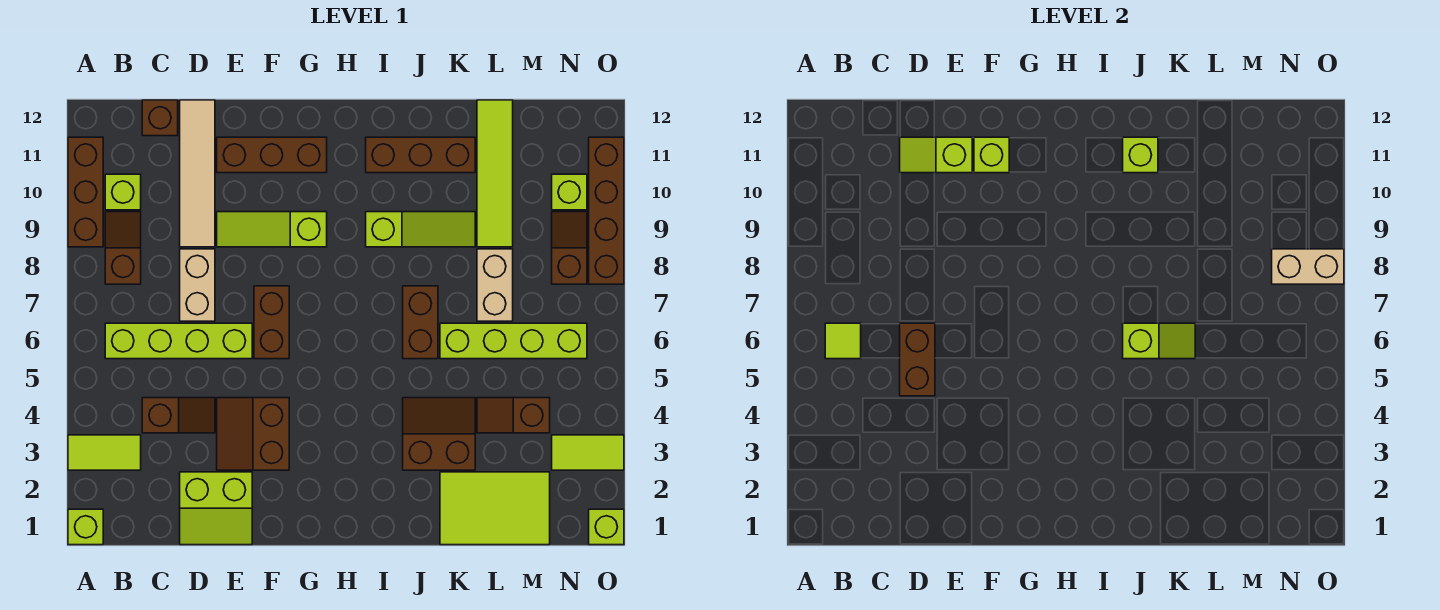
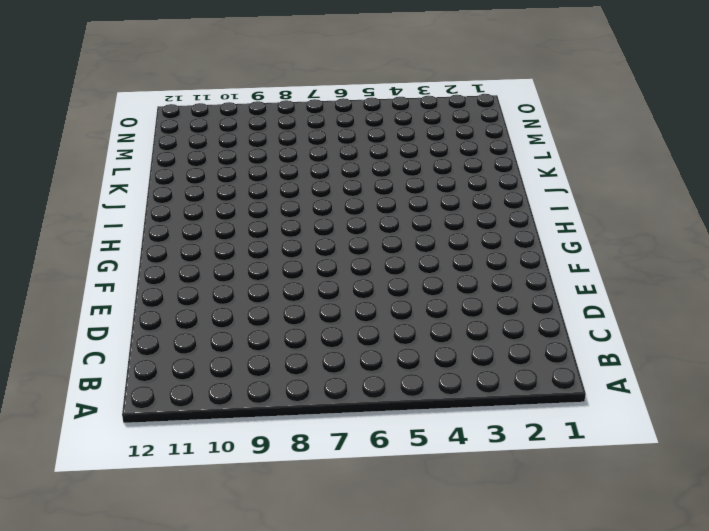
none -> lime brick A1 level 1
none -> lime tile A3:B3 level 1
none -> brown brick A9:A11 level 1
none -> lime brick B6:E6 level 1

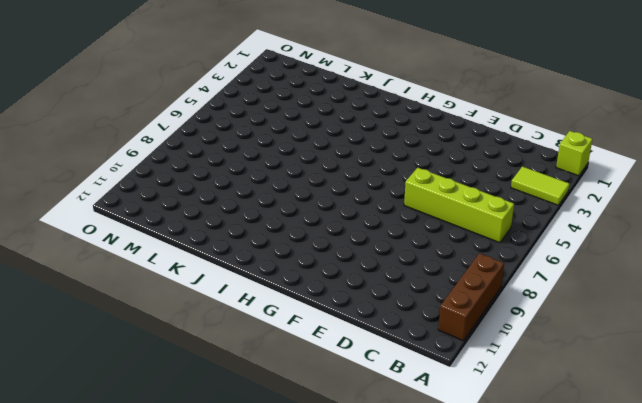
none -> brown slope B8:B9 level 1 top 8
none -> lime brick B10 level 1
none -> brown slope C4:D4 level 1 top C
none -> brown brick C12 level 1

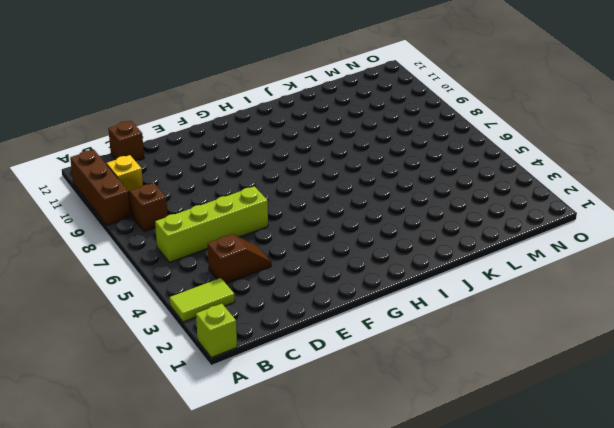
yellow brick B10 level 1 -> lime brick B10 level 1
none -> lime slope D1:E2 level 1 top 2
none -> tan brick D7:D8 level 1
none -> tan tile D9:D12 level 1
none -> brown slope E3:F4 level 1 top F

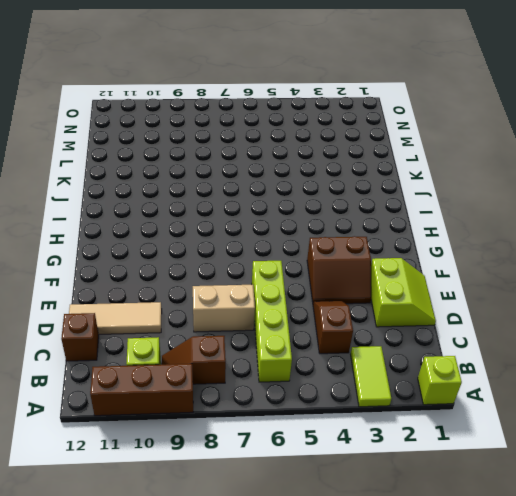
tan tile D10:D12 level 1 -> tan tile D9:D12 level 1
none -> lime slope E9:G9 level 1 top G
none -> brown brick E11:G11 level 1
none -> brown brick F6:F7 level 1
none -> lime slope I9:K9 level 1 top I

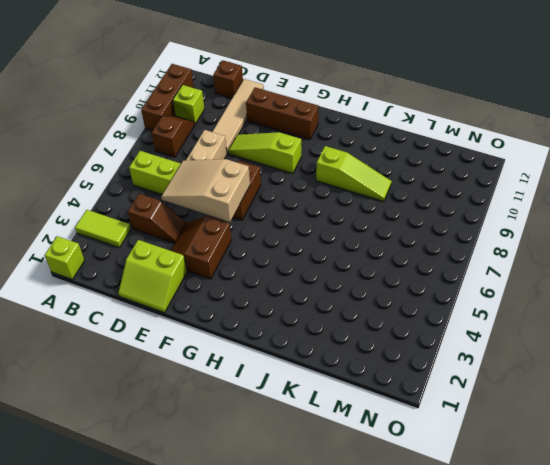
tan slope D5:F6 level 2 top F -> brown brick D5:D6 level 2
none -> brown brick I11:K11 level 1
none -> brown slope J3:K4 level 1 top 3
none -> brown brick J6:J7 level 1
none -> lime tile K1:M2 level 1

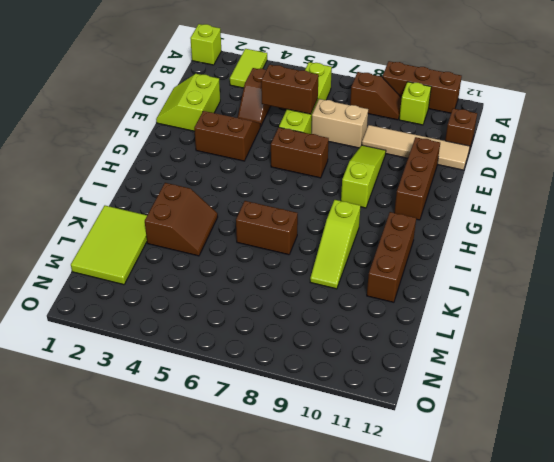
none -> lime brick K6:N6 level 1
none -> brown slope L4:M4 level 1 top M
none -> tan brick L7:L8 level 1
none -> lime tile L9:L12 level 1

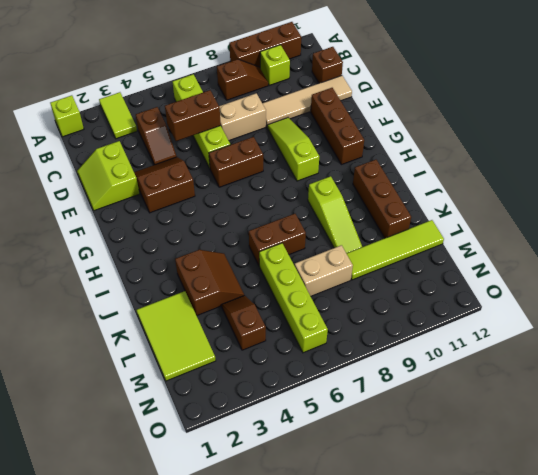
none -> lime tile N3:O3 level 1
none -> brown slope N8:N9 level 1 top 8
none -> lime brick N10 level 1
none -> lime brick O1 level 1

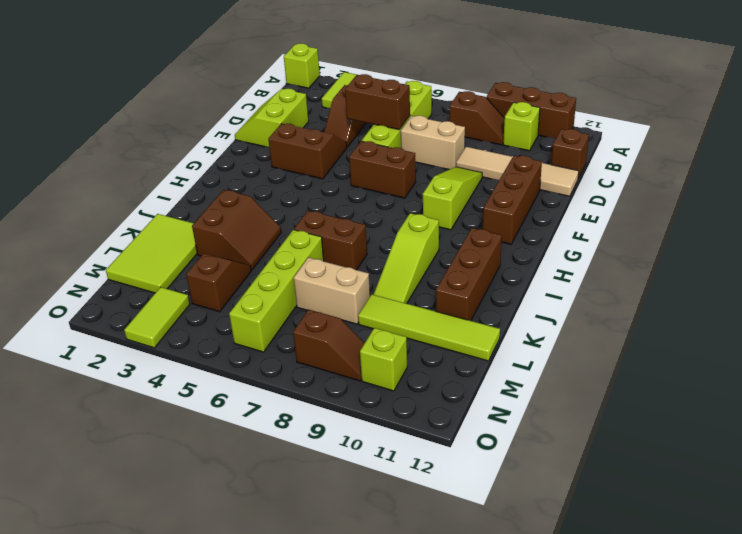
none -> lime brick O1 level 1
none -> brown brick O8:O11 level 1
none -> lime tile B6 level 2
none -> lime slope D11:E11 level 2 top E

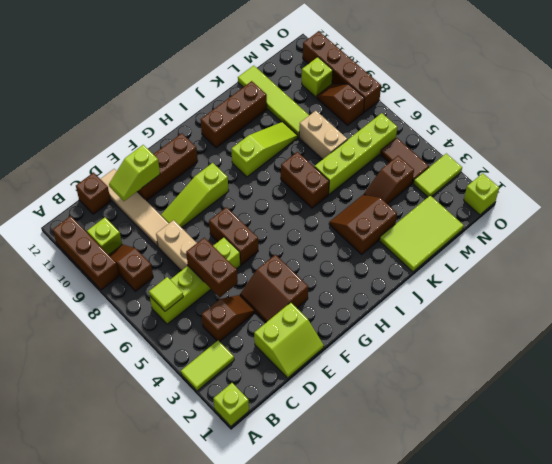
brown tile N4:N5 level 1 -> none
none -> lime brick F11 level 2
none -> lime slope J6:K6 level 2 top J
none -> lime brick J11 level 2
none -> tan brick N8:O8 level 2

